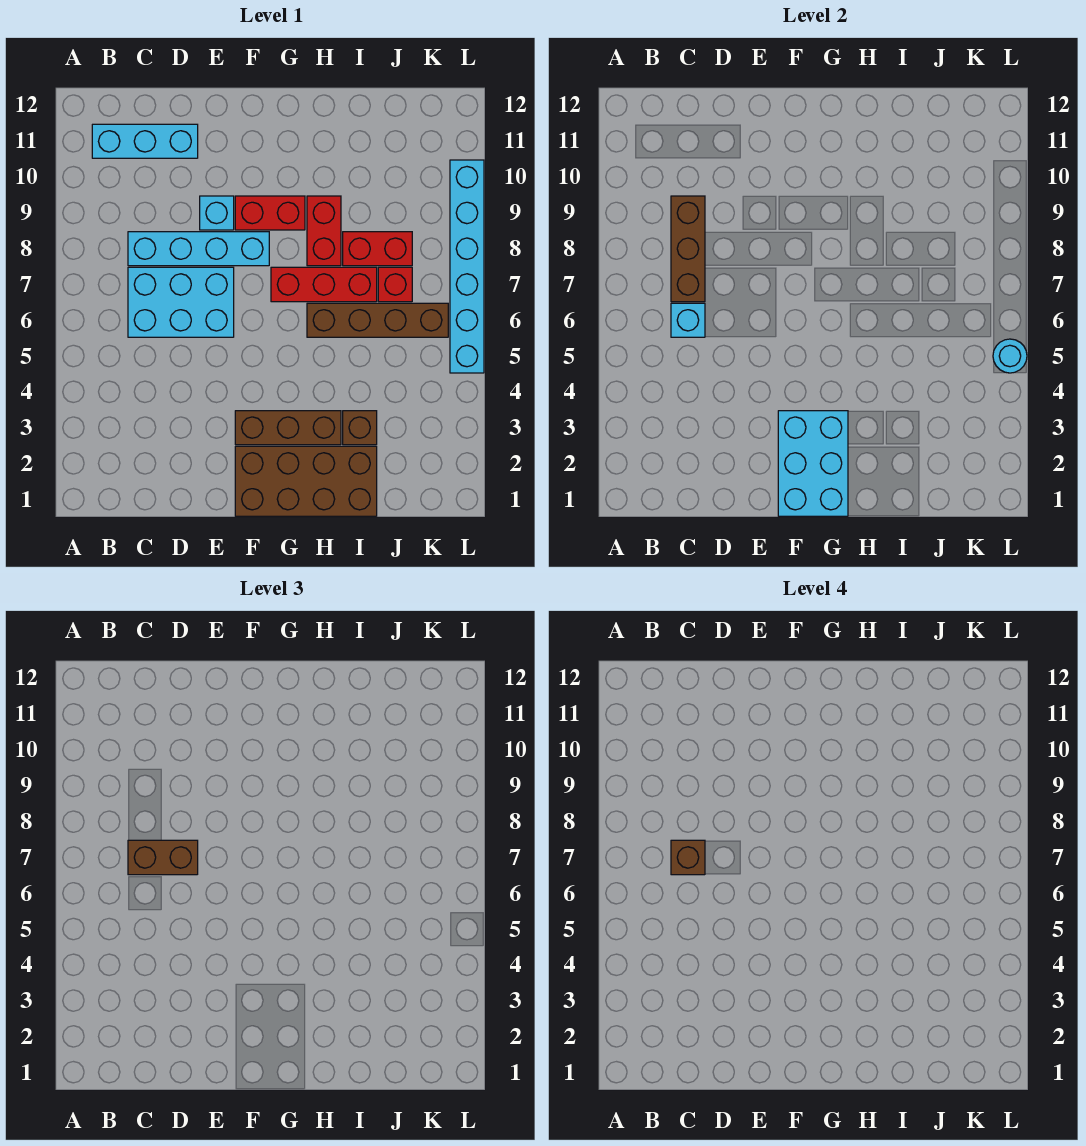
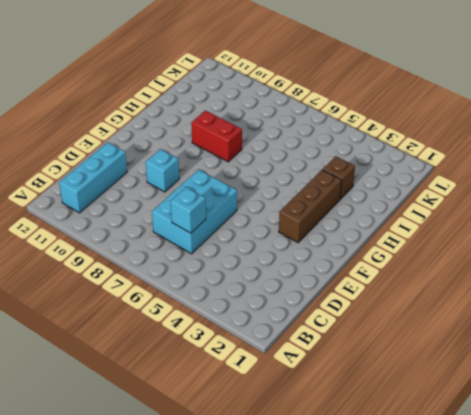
none -> cyan brick C8:F8 level 1
none -> brown brick F1:I2 level 1
none -> red brick F9:G9 level 1

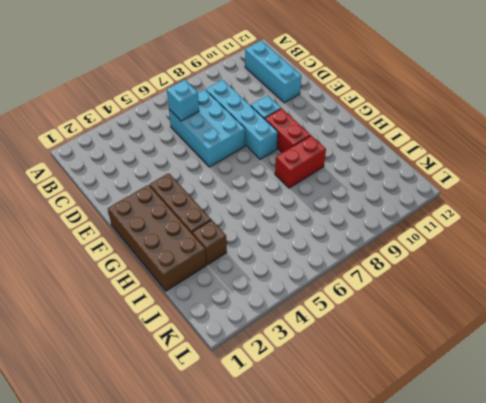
none -> red brick G7:I7 level 1
none -> brown brick H6:K6 level 1
none -> red brick I8:J8 level 1

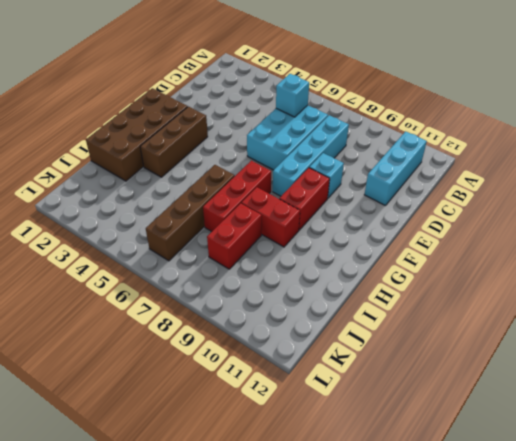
none -> brown brick I3 level 1
none -> red brick J7 level 1
none -> cyan brick L5:L10 level 1

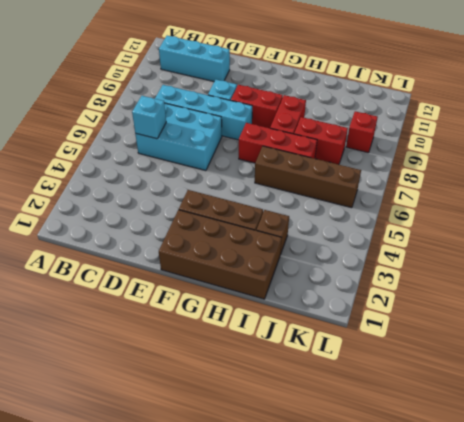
red brick K9 level 1 -> red brick J7 level 1
none -> cyan brick L5:L10 level 1
none -> brown brick C7:C9 level 2
none -> cyan brick F1:G3 level 2

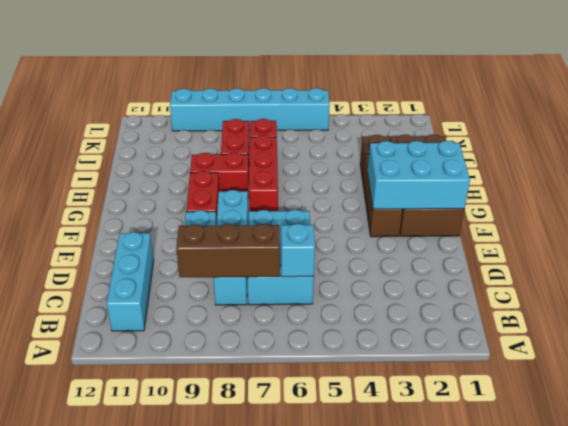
none -> brown brick H6:K6 level 1
none -> cyan round brick L5 level 2
none -> brown brick C7:D7 level 3

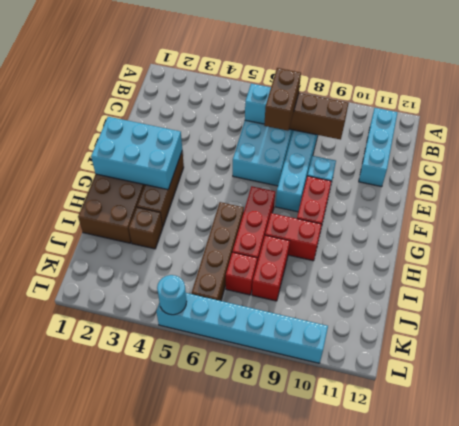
none -> brown brick C7 level 4

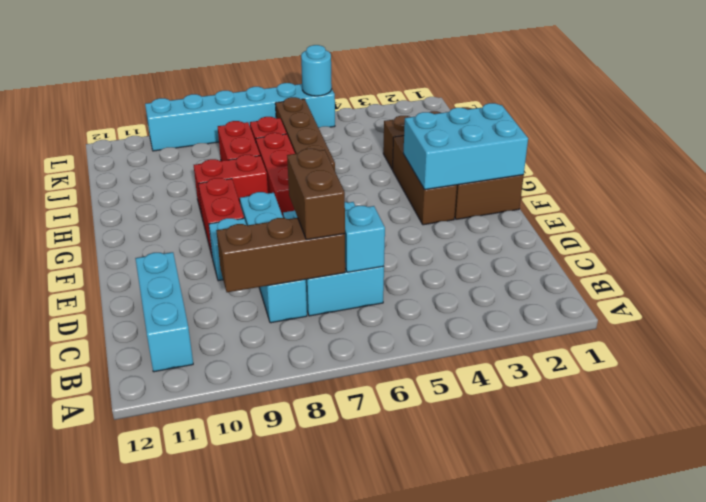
none -> brown brick C7 level 4

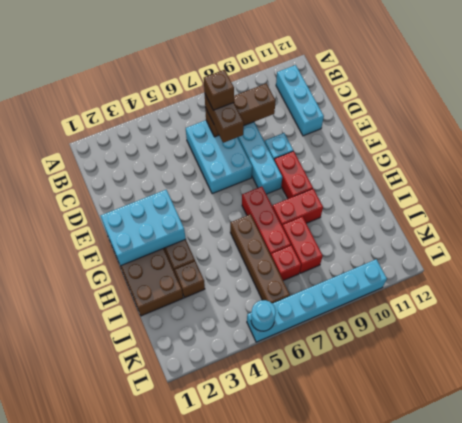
none -> cyan brick C6 level 2

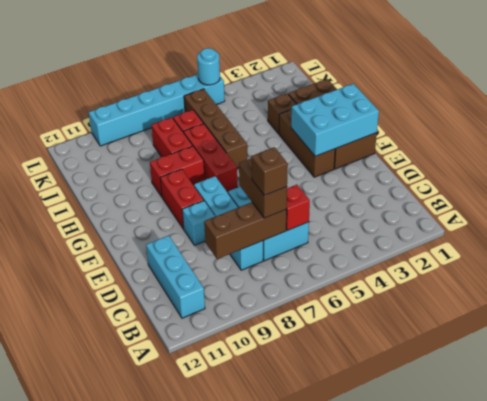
red brick C6 level 2 -> cyan brick C6 level 2

